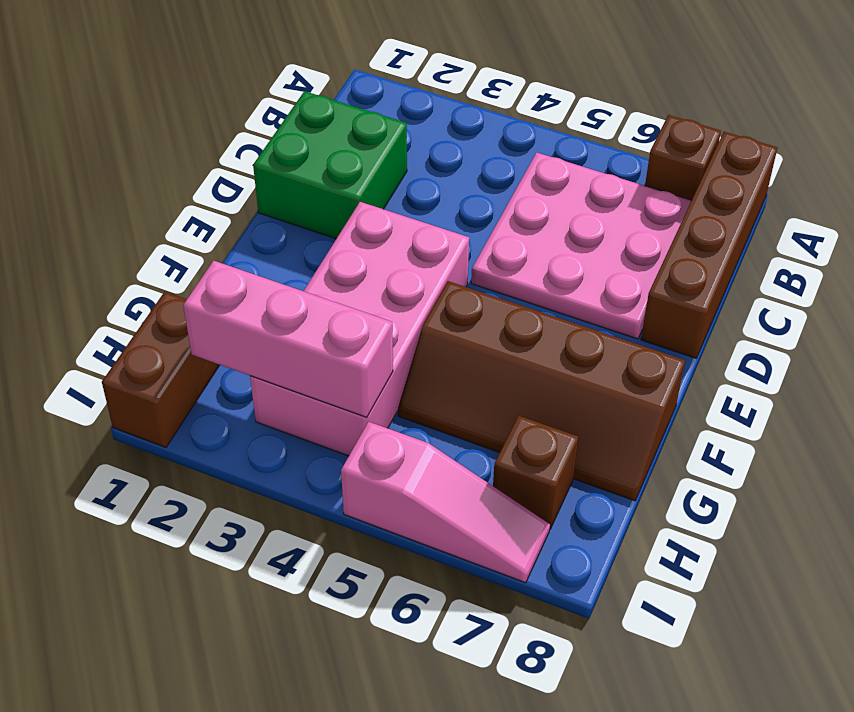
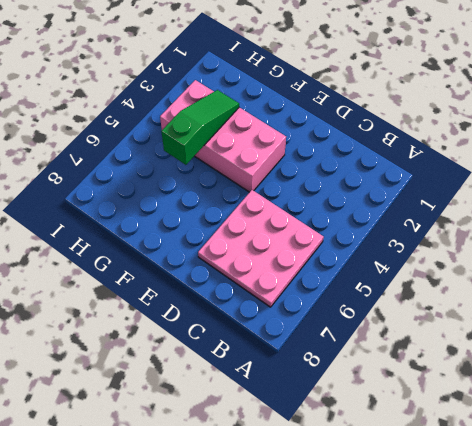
green slope G3:G5 level 2 top 5 -> none
none -> brown brick A7 level 1
none -> brown brick A8:D8 level 1

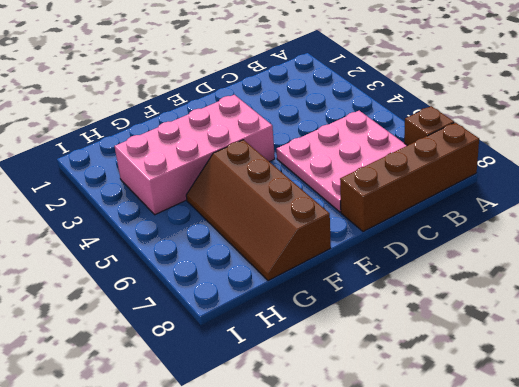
none -> green brick C1:D2 level 1
none -> brown brick H1:I1 level 1

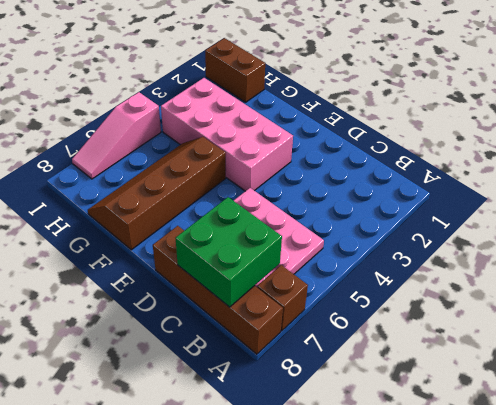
green brick B7:C8 level 2 -> green brick C1:D2 level 1
none -> brown brick H7 level 1
none -> pink brick H2:H4 level 2

